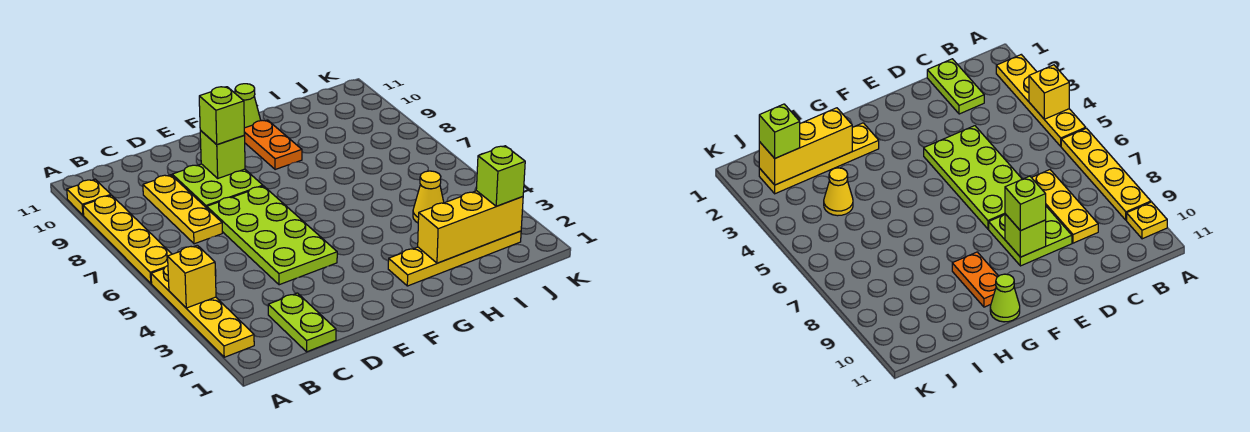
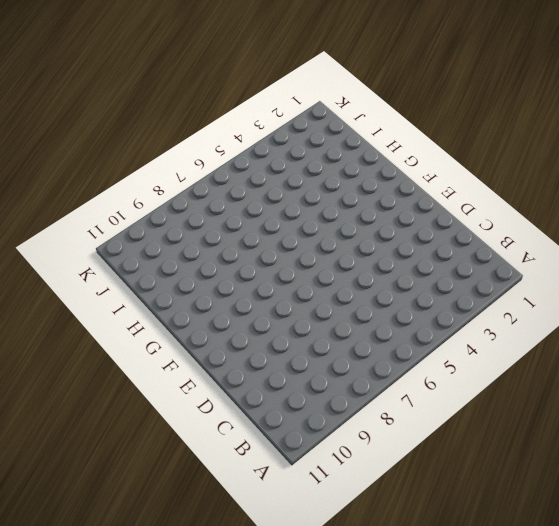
none -> yellow plate A2:A5 level 1
none -> yellow plate A6:A9 level 1
none -> yellow plate A10 level 1

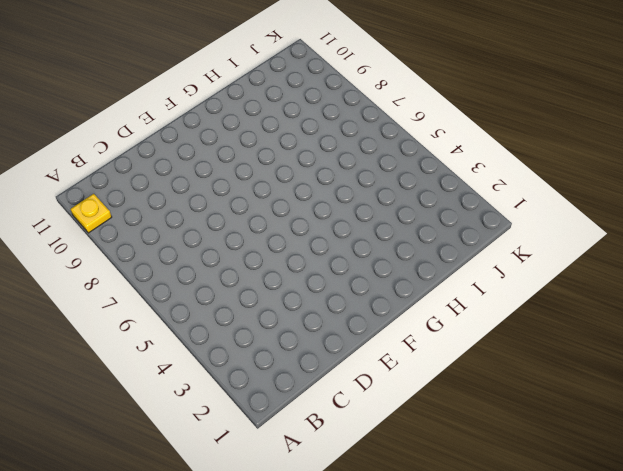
none -> yellow plate A2:A5 level 1
none -> yellow plate A6:A9 level 1
none -> lime plate C1:C2 level 1

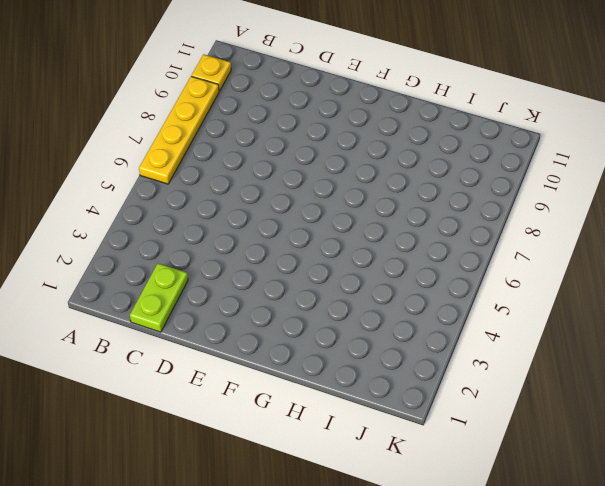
none -> yellow plate A2:A5 level 1
none -> yellow plate C7:C9 level 1
none -> lime plate D4:E7 level 1

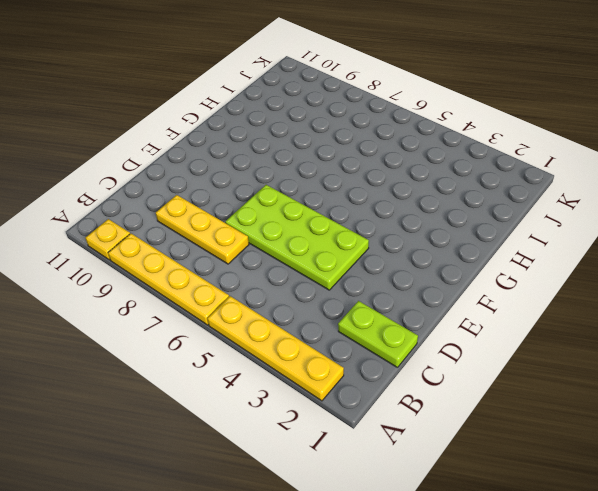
none -> lime plate D8:E9 level 1
none -> yellow plate G2:J2 level 1
none -> orange plate G9:G10 level 1

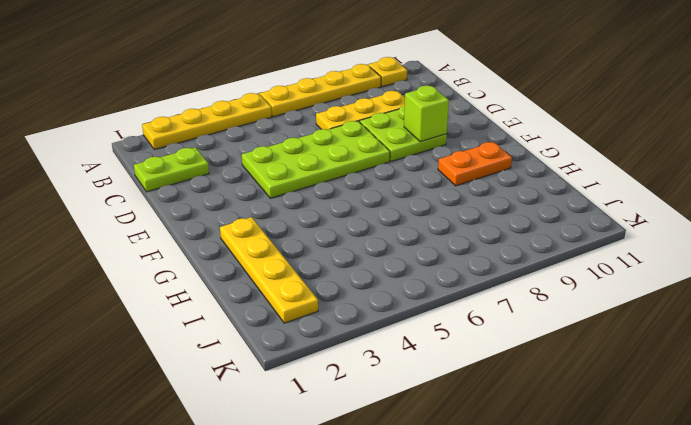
none -> lime cone G11 level 1
none -> yellow cone I4 level 1
none -> yellow brick A4 level 2

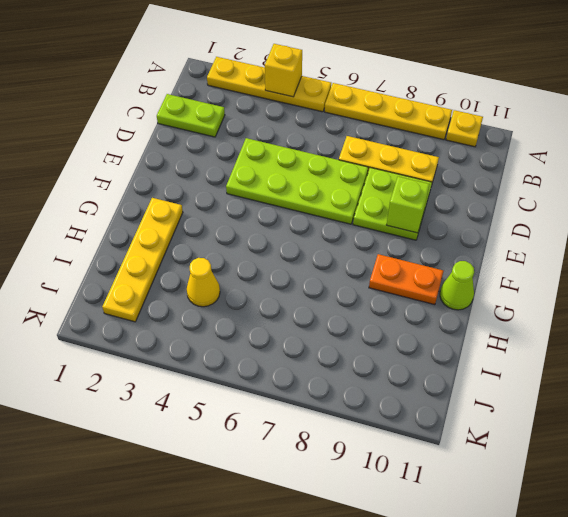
none -> yellow brick H2:J2 level 2
none -> lime brick E9 level 3
none -> lime brick J2 level 3

